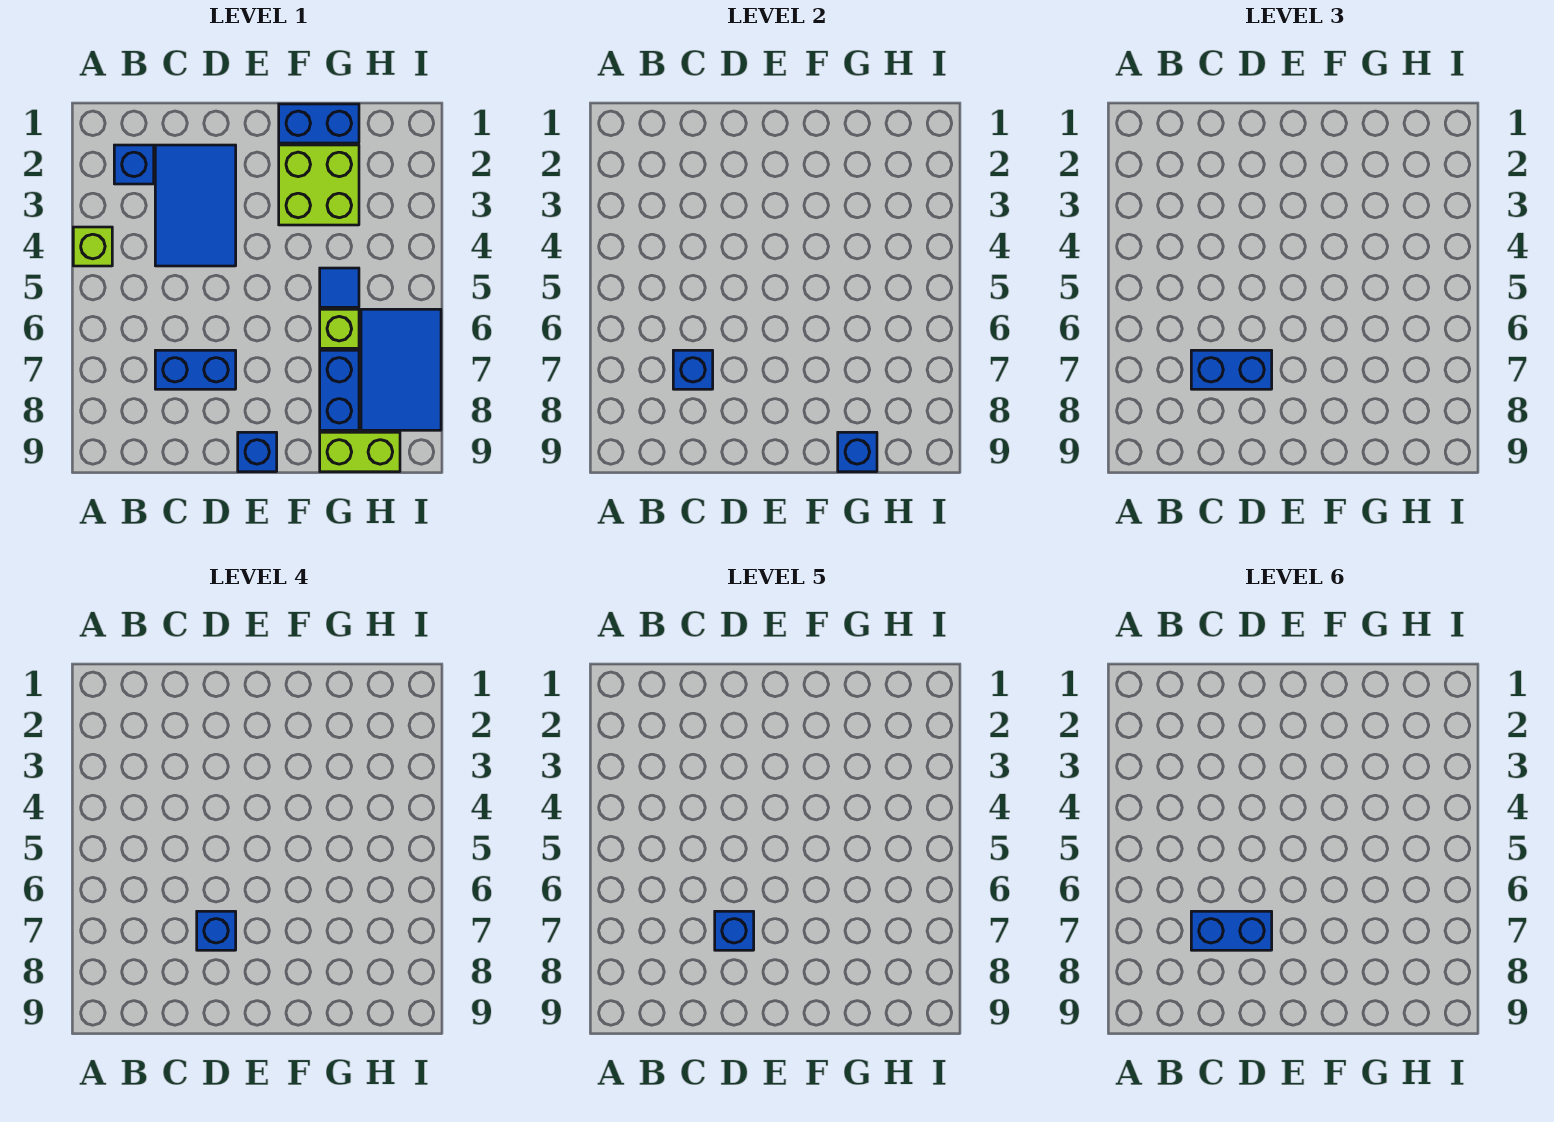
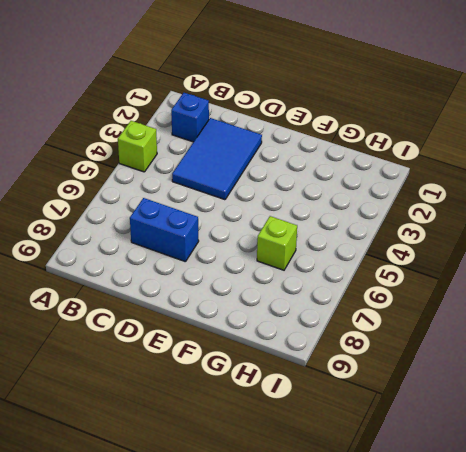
none -> blue brick E9 level 1
none -> blue brick F1:G1 level 1
none -> lime brick F2:G3 level 1

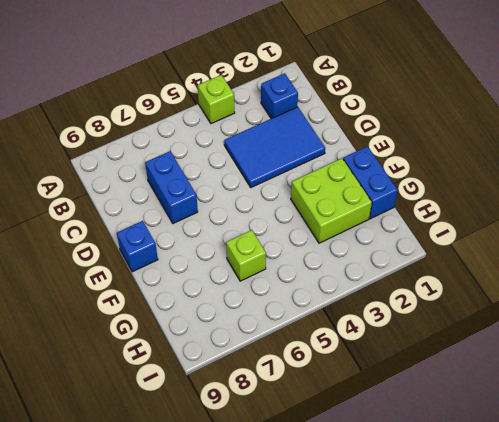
none -> blue tile G5 level 1
none -> blue brick G7:G8 level 1
none -> lime brick G9:H9 level 1

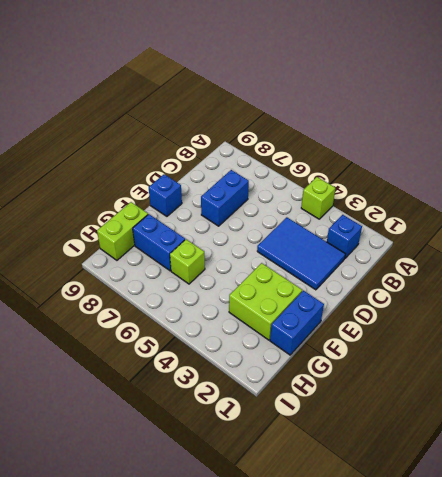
none -> blue tile G5 level 1
none -> blue tile H6:I8 level 1
none -> blue brick C7 level 2

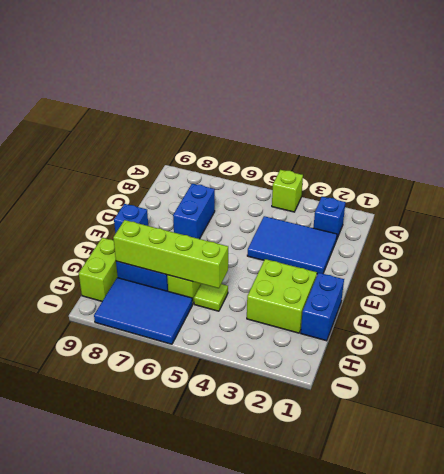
lime tile G5 level 1 -> blue tile G5 level 1
lime brick G5:G8 level 2 -> none
none -> blue brick C7 level 2
none -> blue brick G9 level 2
none -> blue brick C7:D7 level 3

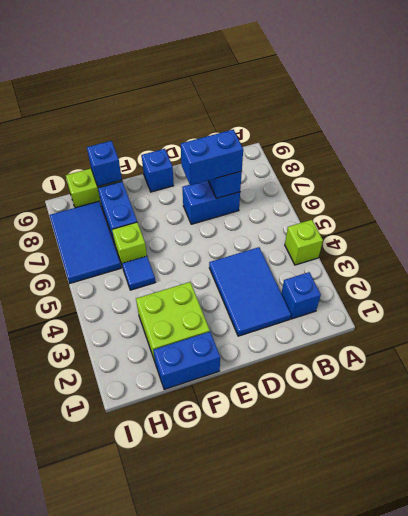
none -> blue brick D7 level 4
none -> blue brick D7 level 5
none -> blue brick C7:D7 level 6

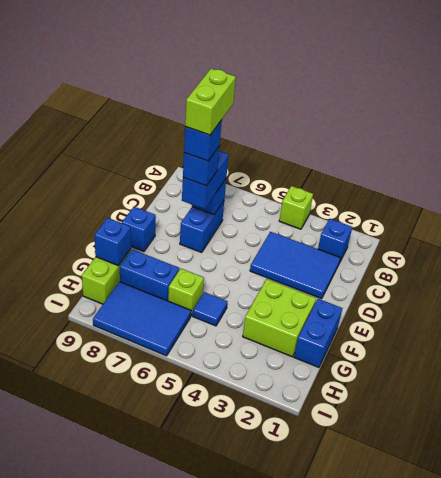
lime brick C7:D7 level 6 -> blue brick C7:D7 level 6

